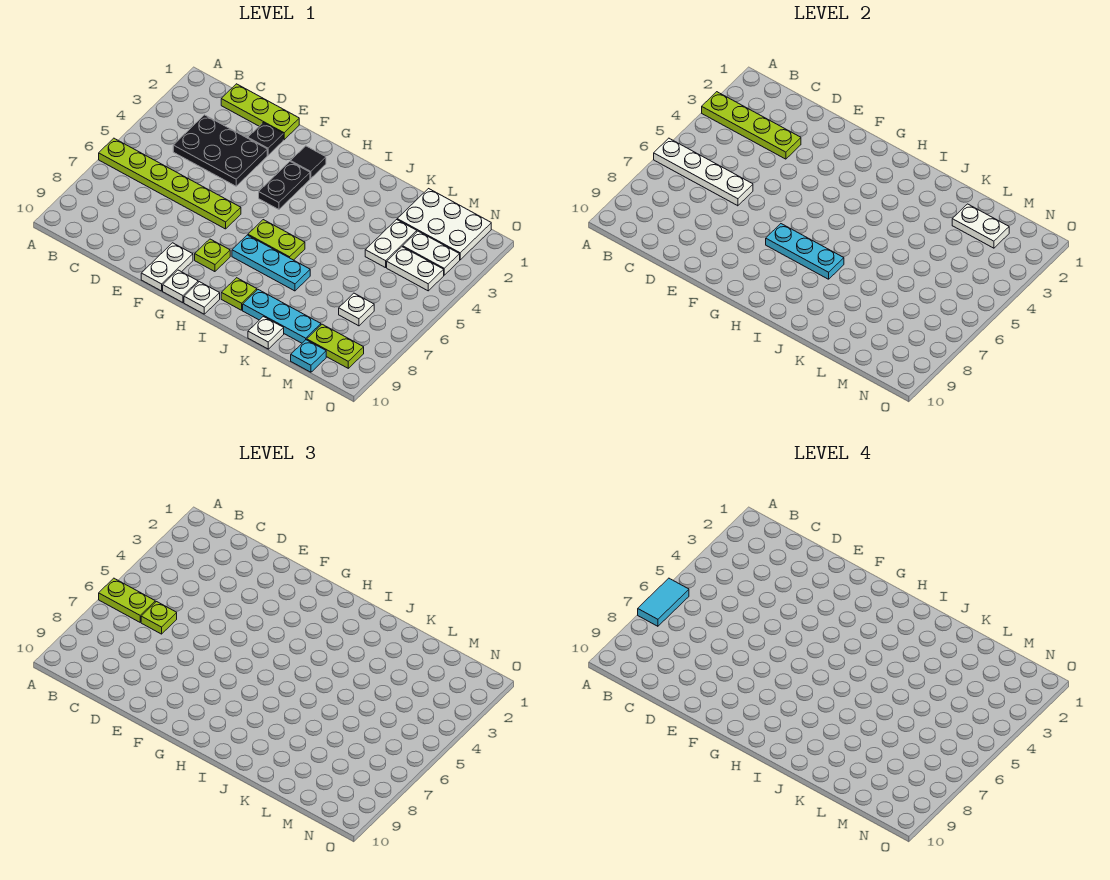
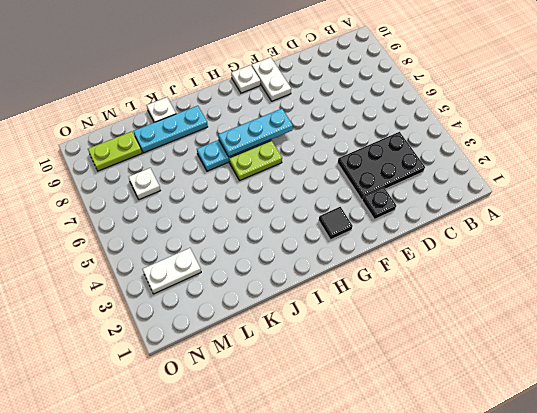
none -> lime plate A6:F6 level 1
none -> lime plate C1:E1 level 1
none -> black plate G3:G4 level 1

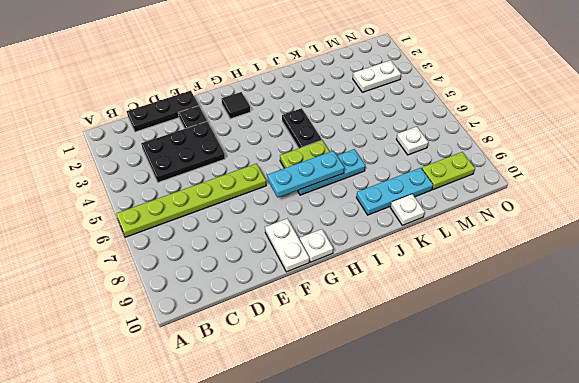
black plate C1:E1 level 1 -> lime plate C1:E1 level 1
black plate I4:I5 level 1 -> black plate G3:G4 level 1
none -> lime plate G8 level 1
none -> white plate H10 level 1
none -> lime plate I9 level 1

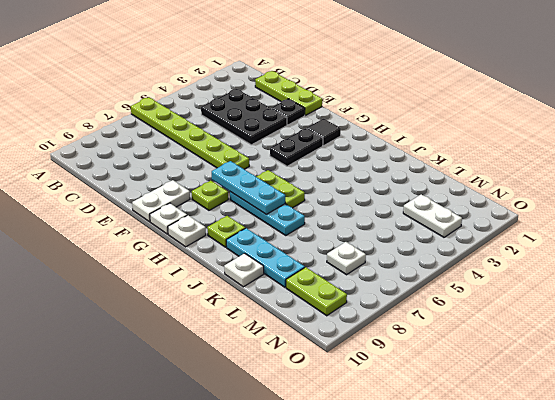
none -> white plate L1:N2 level 1
none -> white plate L3:L4 level 1
none -> white plate M4:N4 level 1

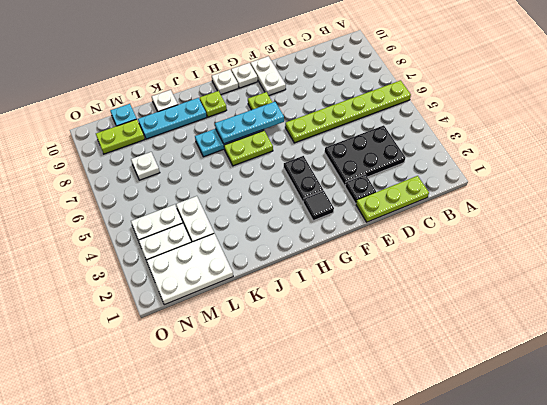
none -> lime plate A3:D3 level 2
none -> white plate A6:D6 level 2
none -> white plate L2:M2 level 2

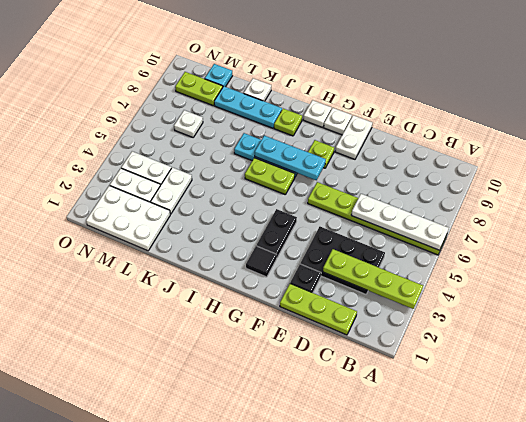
none -> white plate L2:M2 level 2
none -> lime plate A6:B6 level 3
none -> lime plate C6 level 3

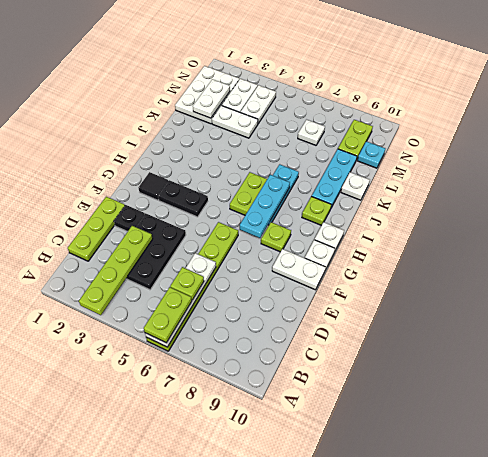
none -> cyan tile A6:A7 level 4

